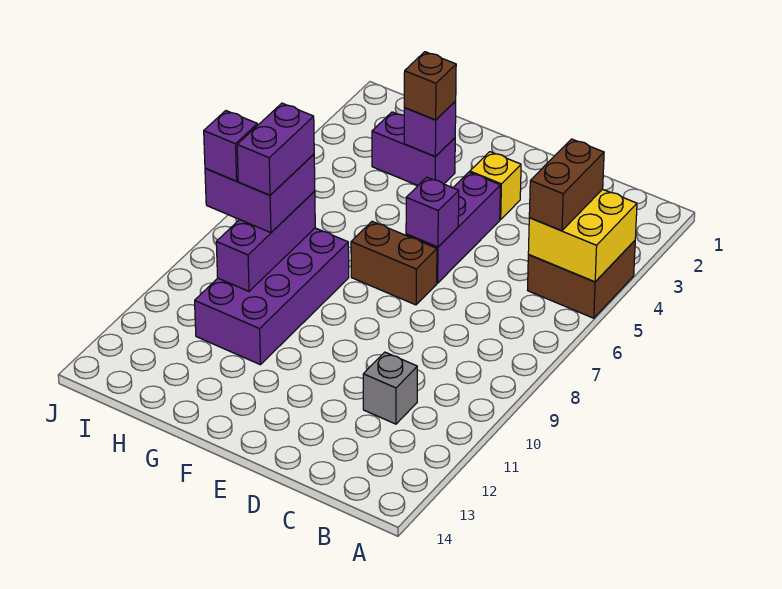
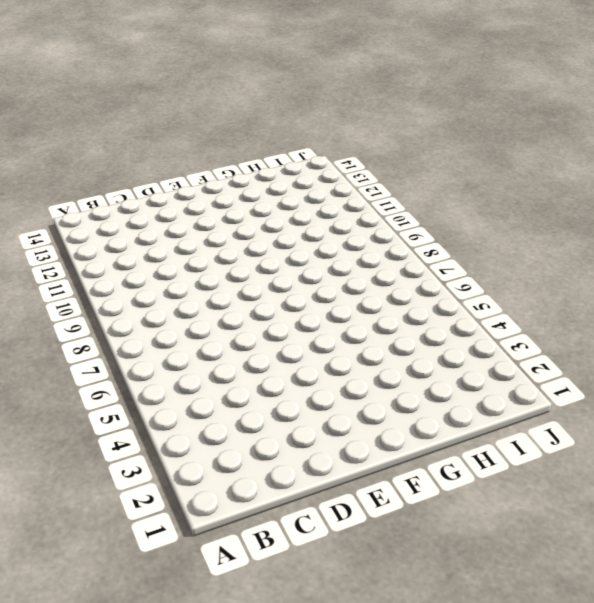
none -> brown brick A4:B5 level 1
none -> grey brick C11 level 1
none -> yellow brick E3 level 1

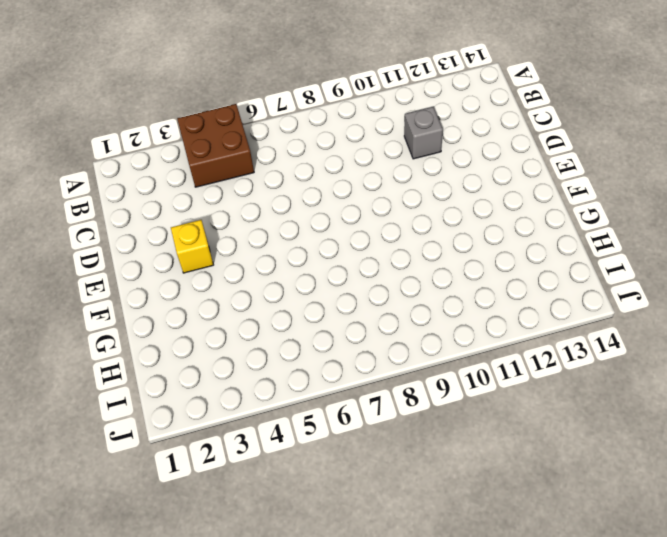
none -> purple brick E4:E6 level 1
none -> brown brick E7:F7 level 1
none -> purple brick G3:H3 level 1

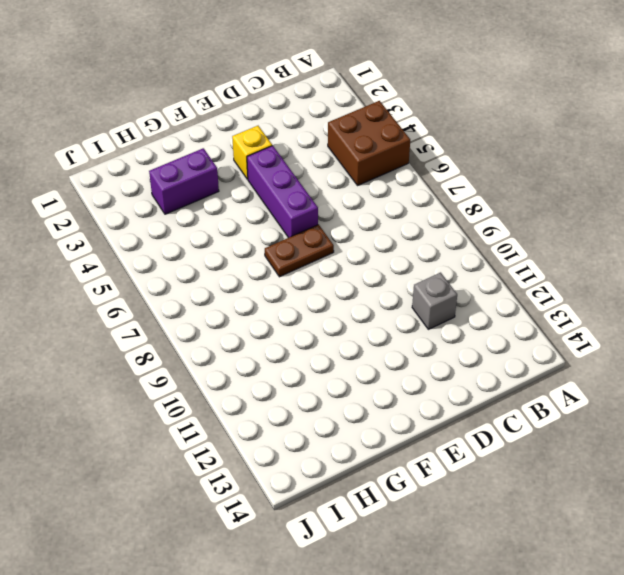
brown plate E7:F7 level 1 -> brown brick E7:F7 level 1
none -> purple brick G8:H11 level 1
none -> yellow brick A4:B5 level 2
none -> purple brick E6 level 2

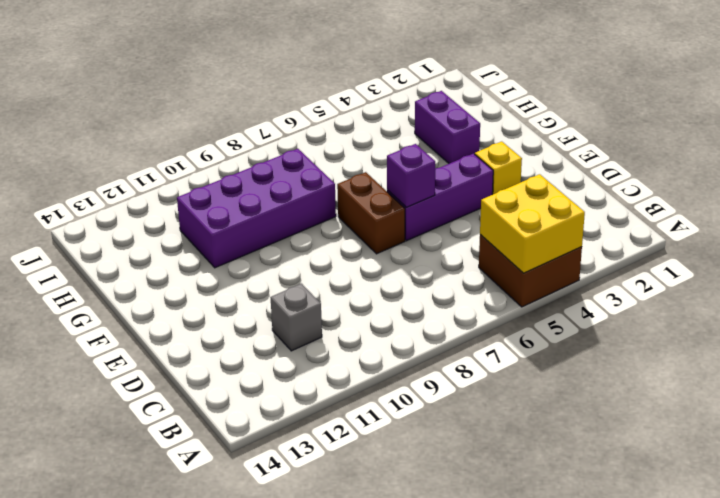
none -> purple brick G3 level 2
none -> purple brick H8:H10 level 2
none -> brown brick B4:B5 level 3

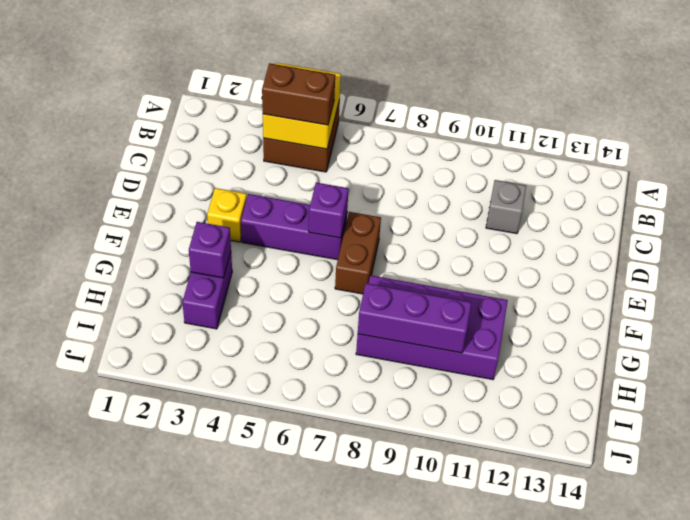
none -> brown brick G3 level 3
none -> purple brick H8:I9 level 3
none -> purple brick H8:H9 level 4

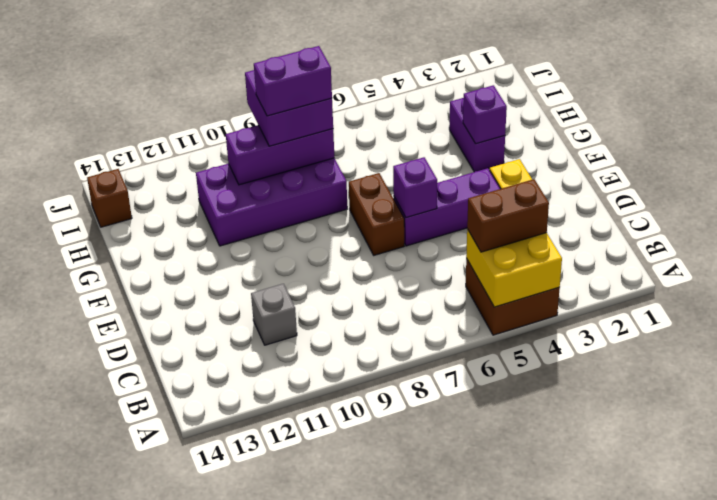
brown brick I14 level 1 -> brown brick G3 level 3
none -> purple brick I9 level 4

